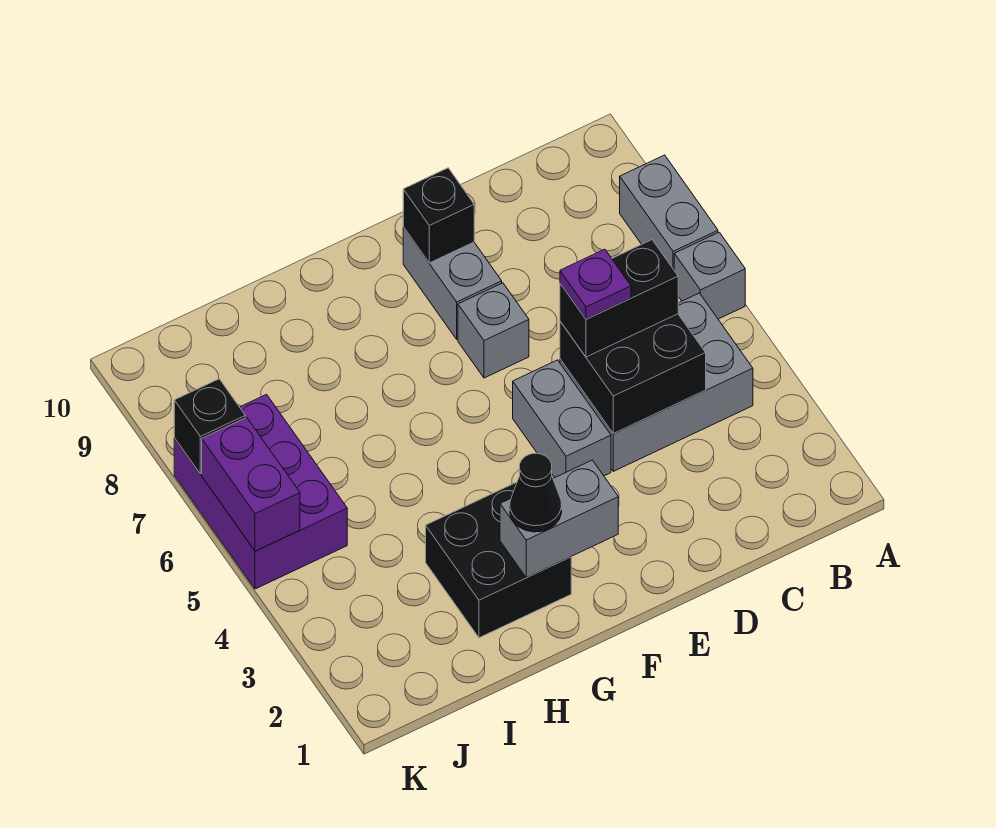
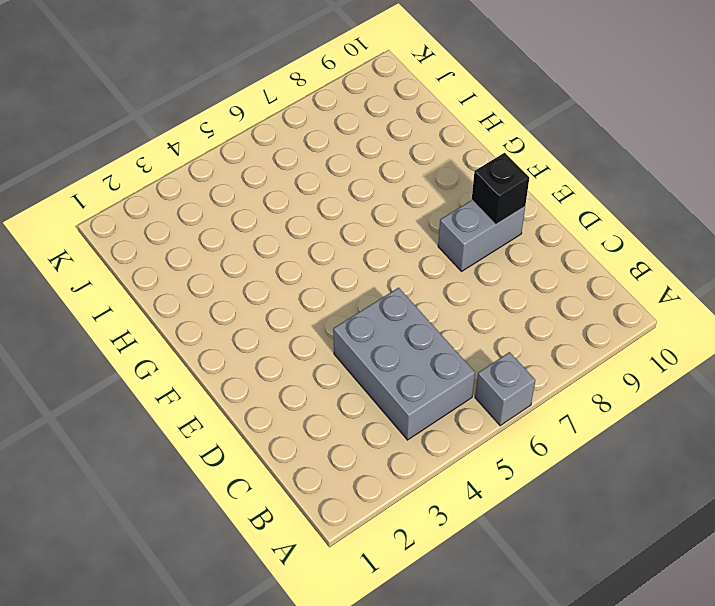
none -> grey brick A7:A8 level 1
none -> grey brick E4:E5 level 1
none -> grey brick E7 level 1

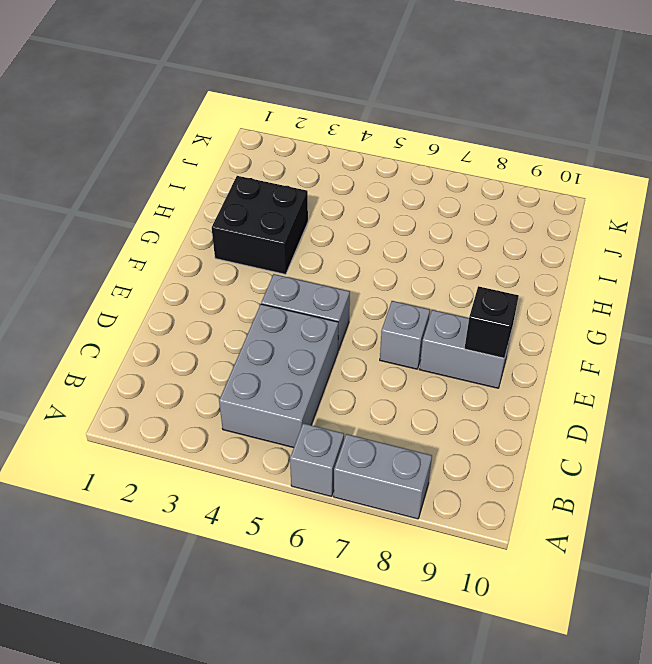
none -> purple brick J5:K7 level 1
none -> black brick C4:D5 level 2
none -> grey brick F2:G2 level 2

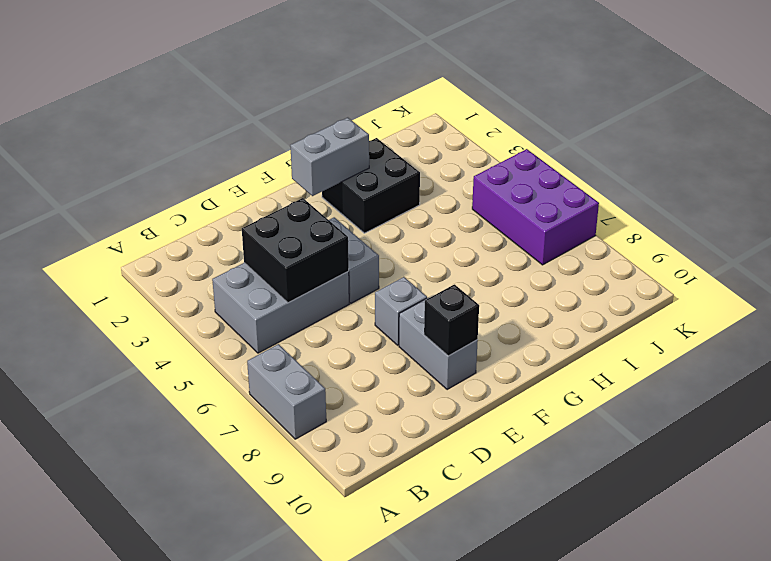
none -> grey brick A6 level 1
none -> purple brick K5:K6 level 2
none -> black brick K7 level 2

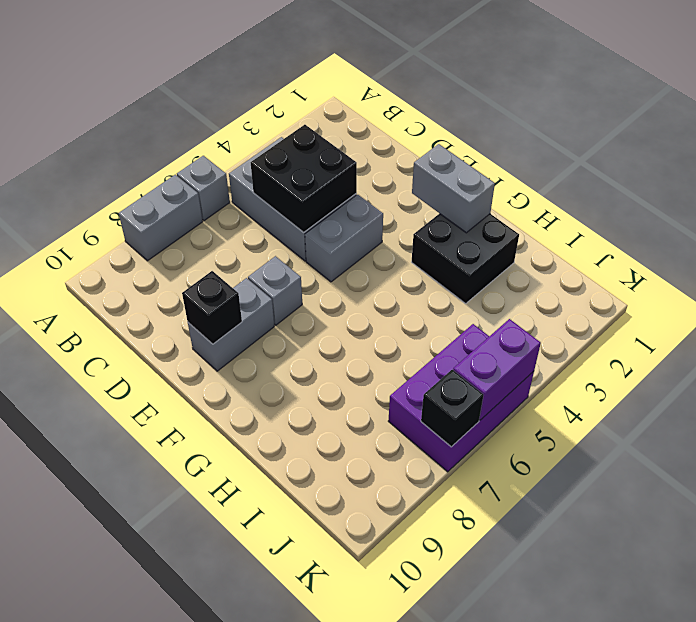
none -> black brick C5:D5 level 3
none -> black cone G2 level 3
none -> purple plate D5 level 4

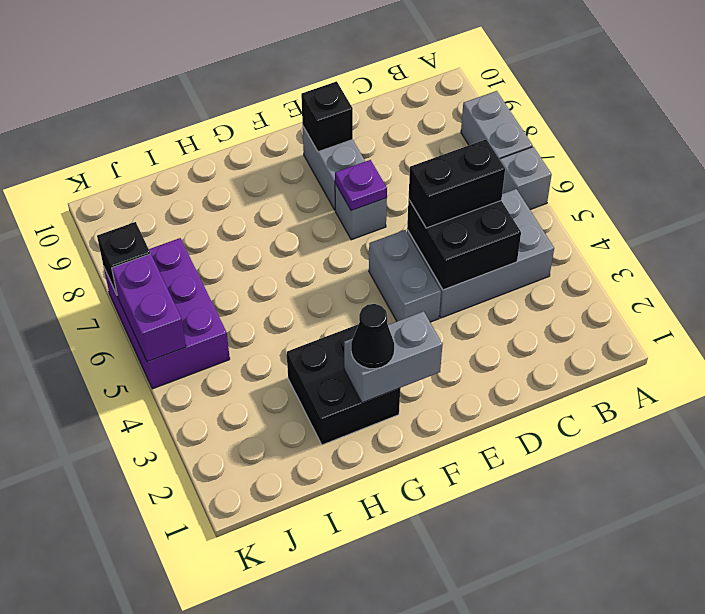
purple plate E7 level 2 -> purple plate D5 level 4

